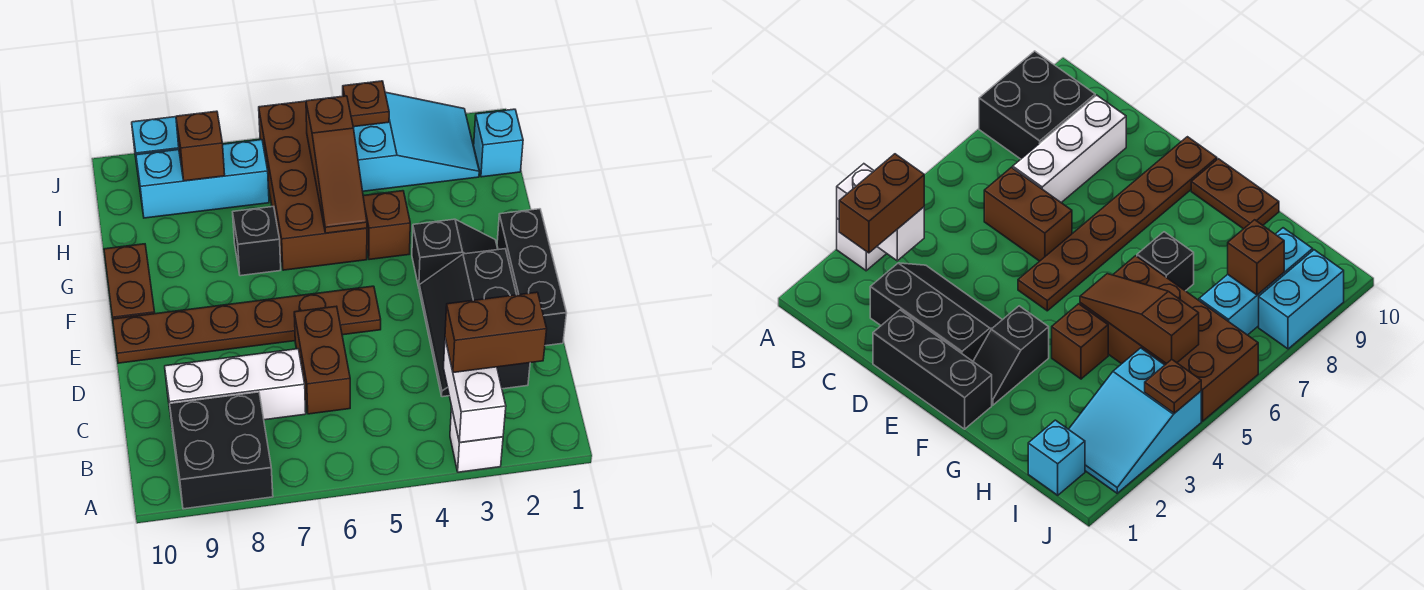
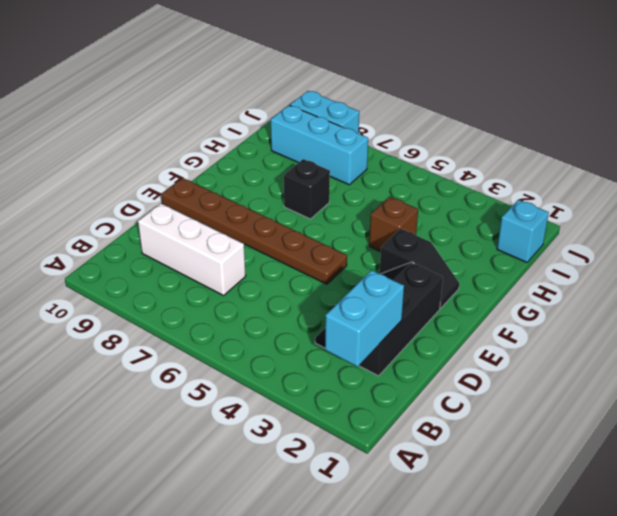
cyan brick B2:C2 level 2 -> none
none -> white brick A3 level 1
none -> black brick A8:B9 level 1
none -> brown brick C6:D6 level 1

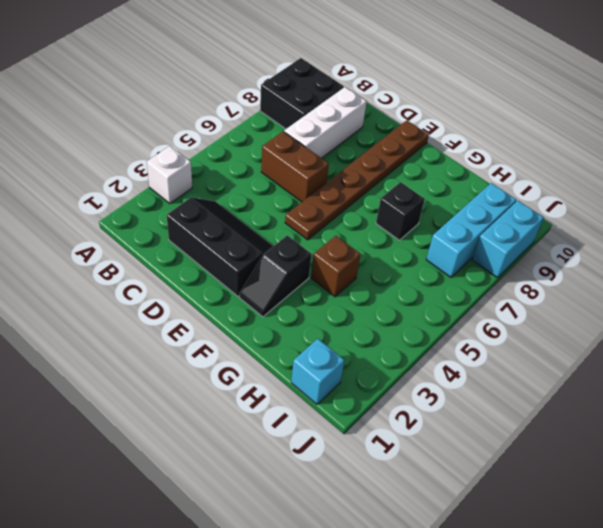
none -> black brick D1:F1 level 1
none -> brown plate F10:G10 level 1
none -> brown brick G5:J6 level 1

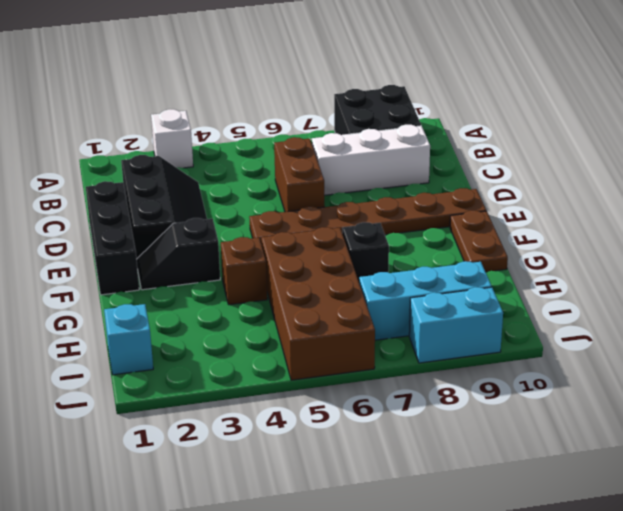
none -> cyan slope I2:J4 level 1 top 4
none -> white brick A3:B3 level 2
none -> brown slope G5:I5 level 2 top I

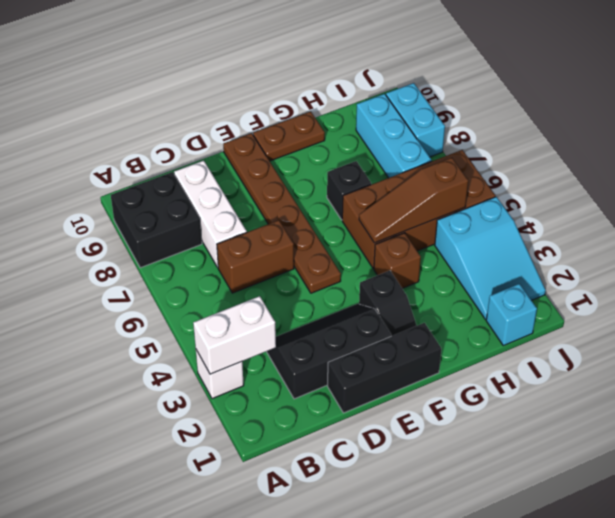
none -> brown brick I8 level 2
none -> brown plate J4 level 2
none -> brown brick B2:B3 level 3

